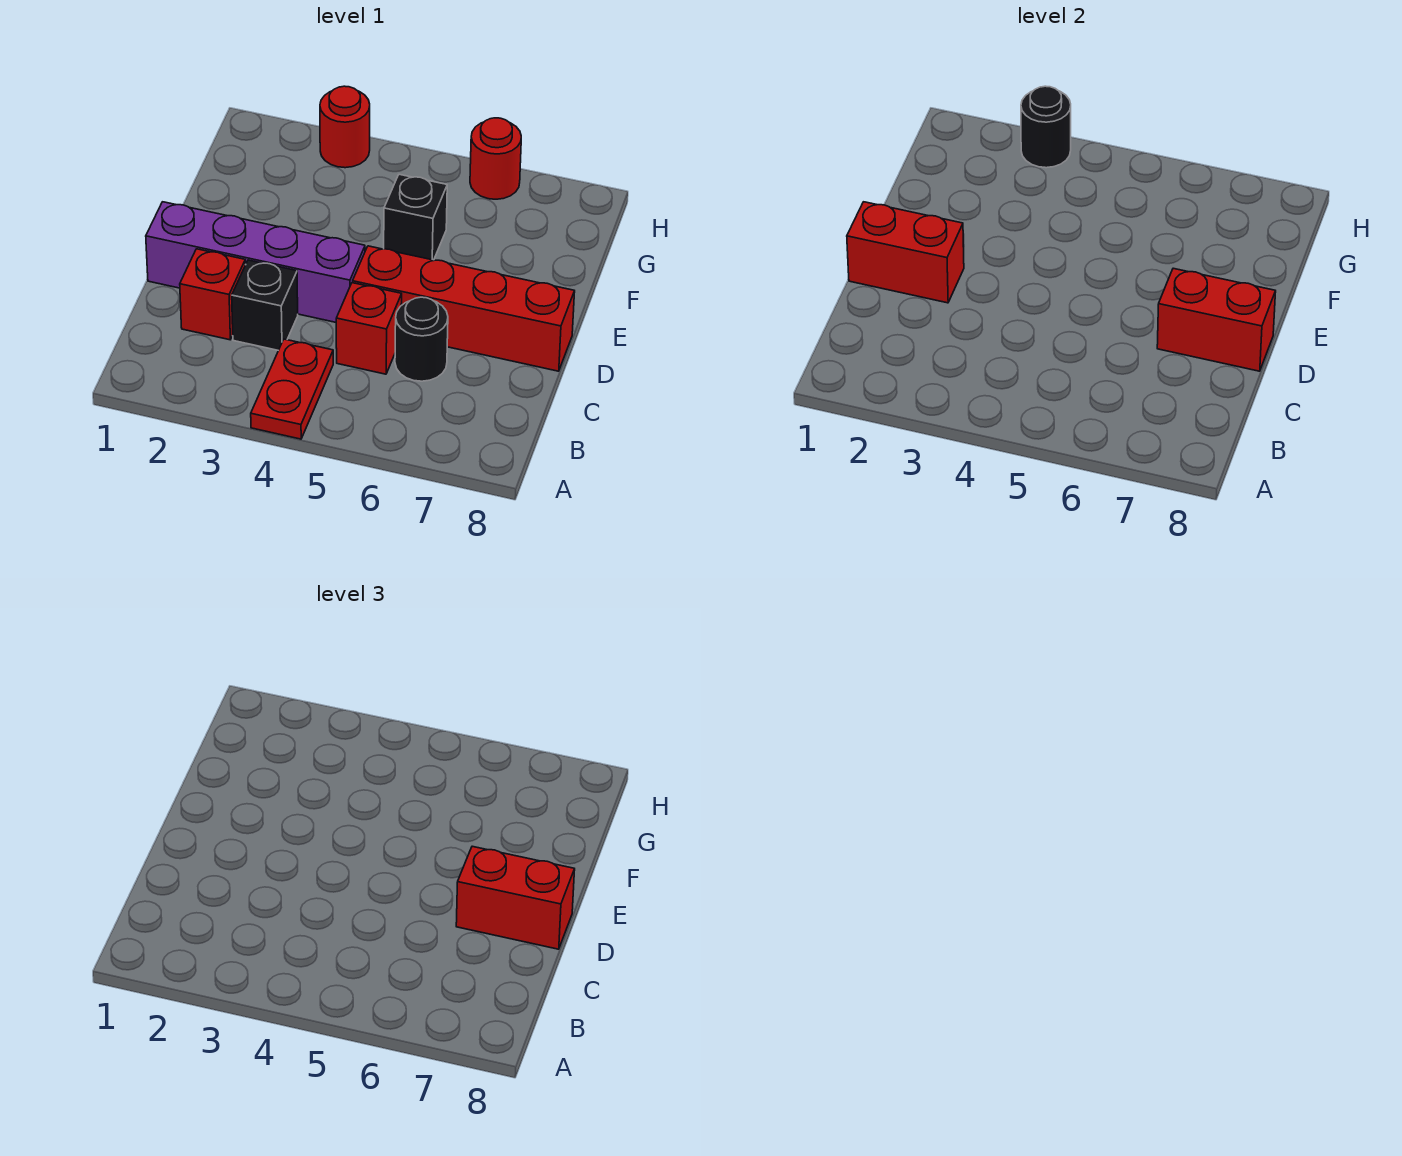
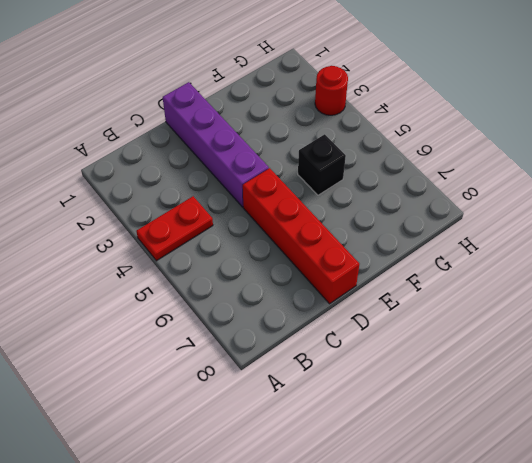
none -> red brick C2 level 1
none -> black brick C3 level 1
none -> red brick C5 level 1

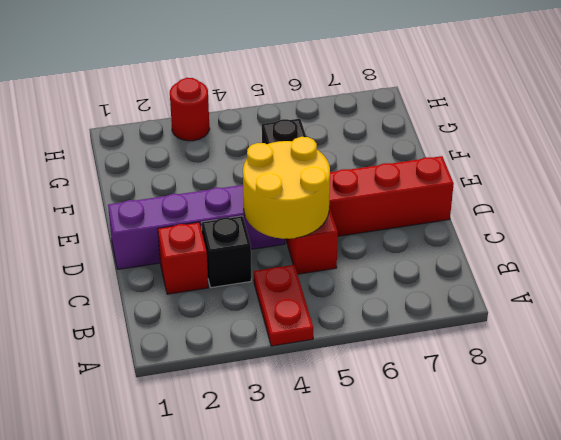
yellow round brick C4:D5 level 2 -> none
none -> black round brick C6 level 1
none -> red round brick H6 level 1
none -> red brick D1:D2 level 2

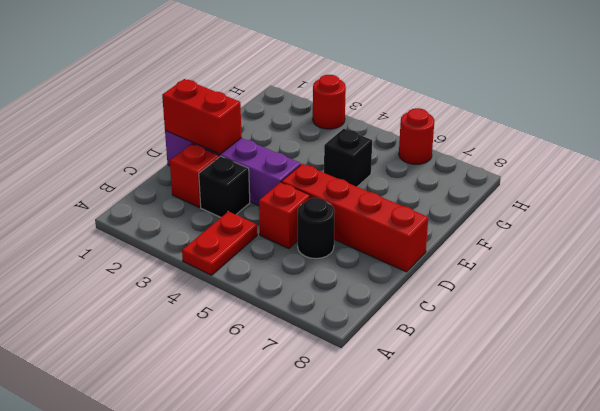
none -> red brick D7:D8 level 2
none -> black round brick H3 level 2
none -> red brick D7:D8 level 3

